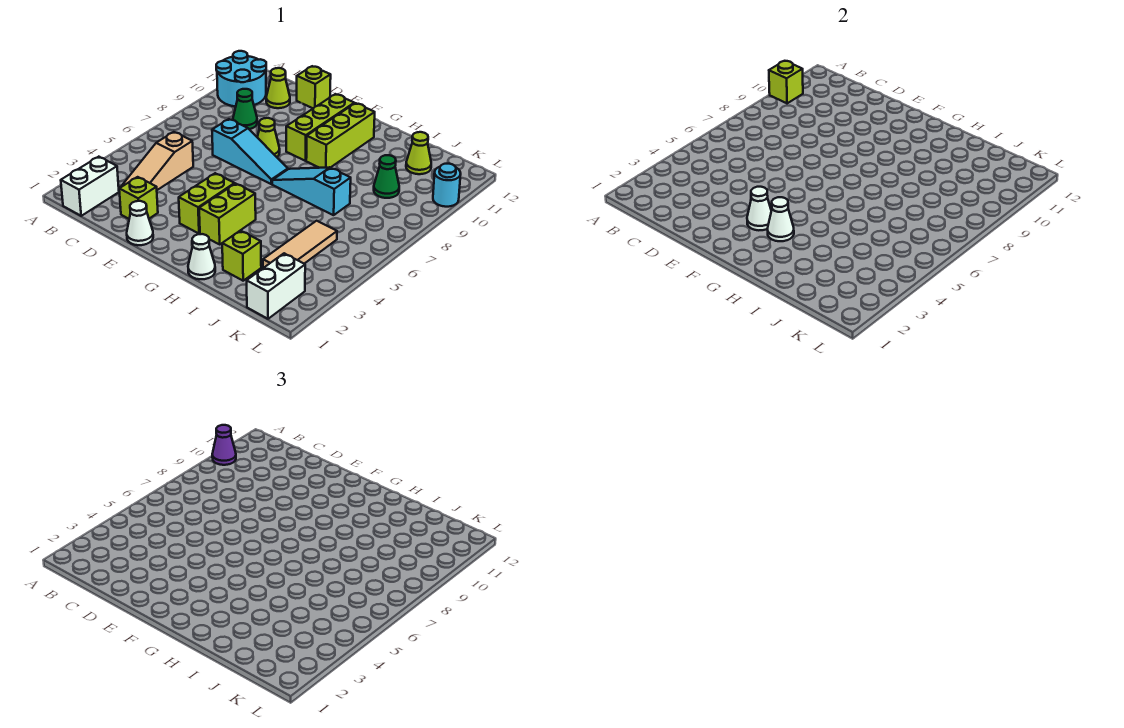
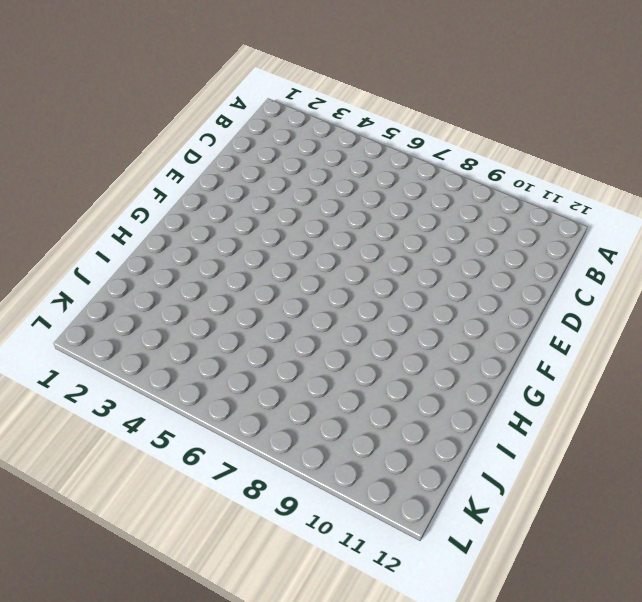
none -> cyan round brick A10:B11 level 1
none -> white brick B1:B2 level 1
none -> tan slope C3:C5 level 1 top 5

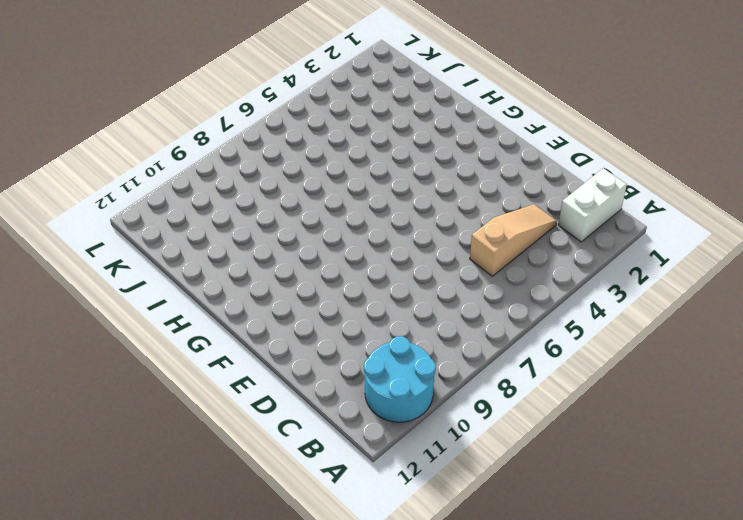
none -> green cone C9 level 1
none -> lime cone C11 level 1
none -> lime brick D2 level 1

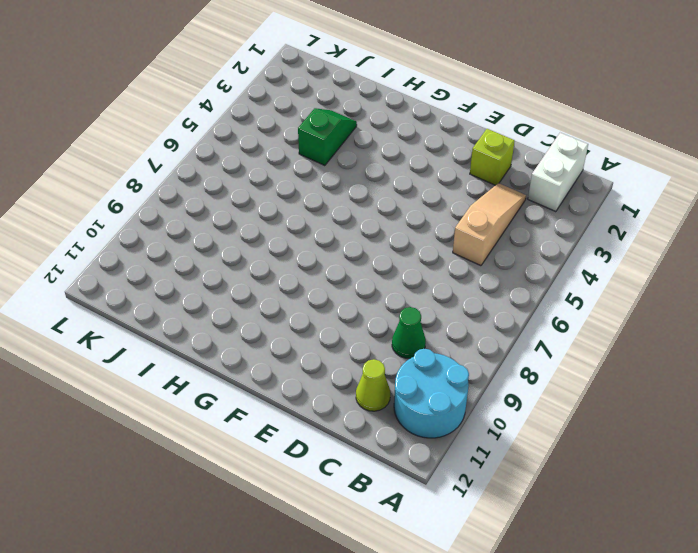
green slope I3:I4 level 1 top 4 -> none
none -> cyan slope D7:F7 level 1 top D
none -> lime brick D12 level 1
none -> white cone E1 level 1

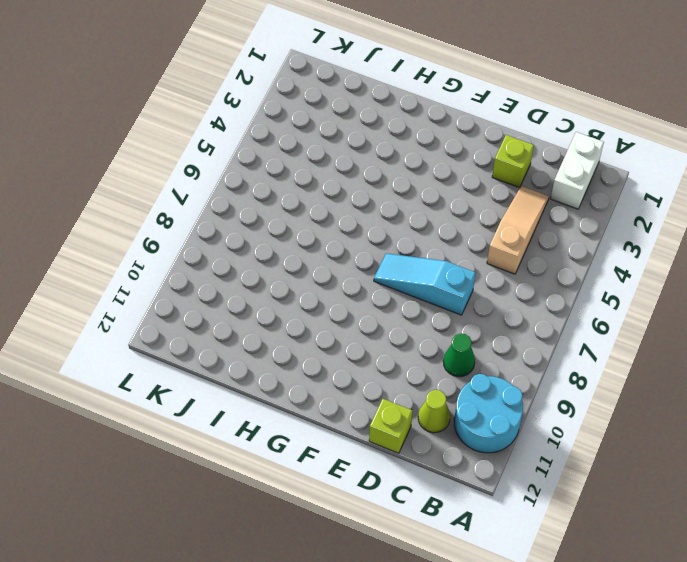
none -> white cone E1 level 1
none -> lime cone E8 level 1
none -> lime brick F3:F4 level 1

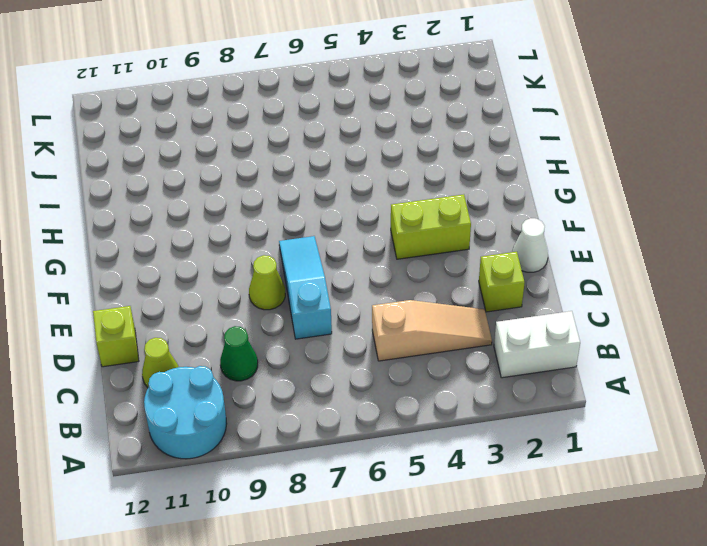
none -> lime brick F9:F11 level 1
none -> lime brick G3:G4 level 1
none -> cyan slope G7:I7 level 1 top I

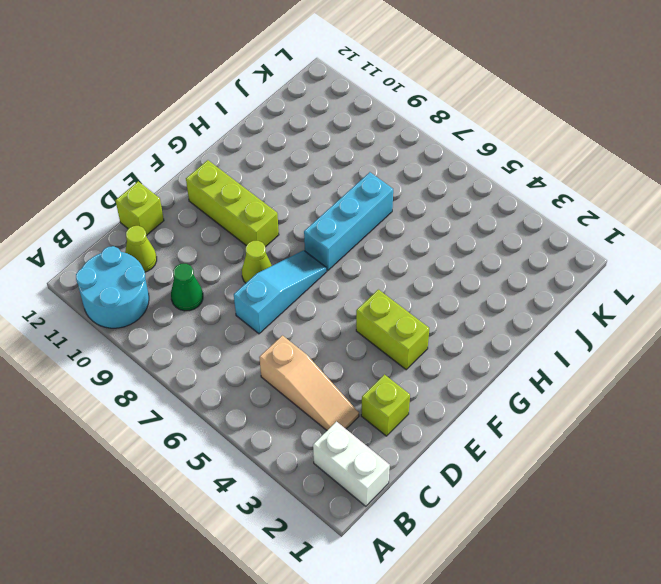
cyan brick G7:I7 level 1 -> cyan slope G7:I7 level 1 top I
none -> white cone E1 level 1
none -> lime brick G3:G4 level 1
none -> lime brick G9:G11 level 1

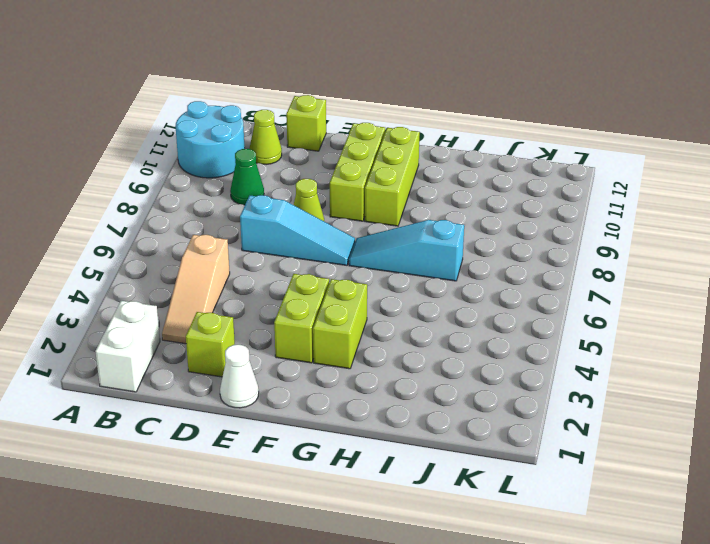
none -> white cone H1 level 1
none -> lime brick I2 level 1
none -> tan tile J3:J5 level 1

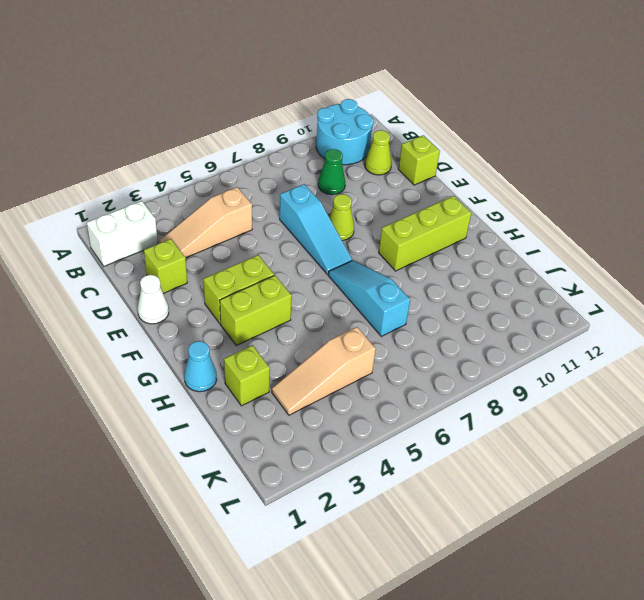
cyan cone H1 level 1 -> white cone H1 level 1
tan slope J3:J5 level 1 top 5 -> tan tile J3:J5 level 1
none -> lime brick F9:F11 level 1
none -> green cone J9 level 1
none -> lime cone J11 level 1

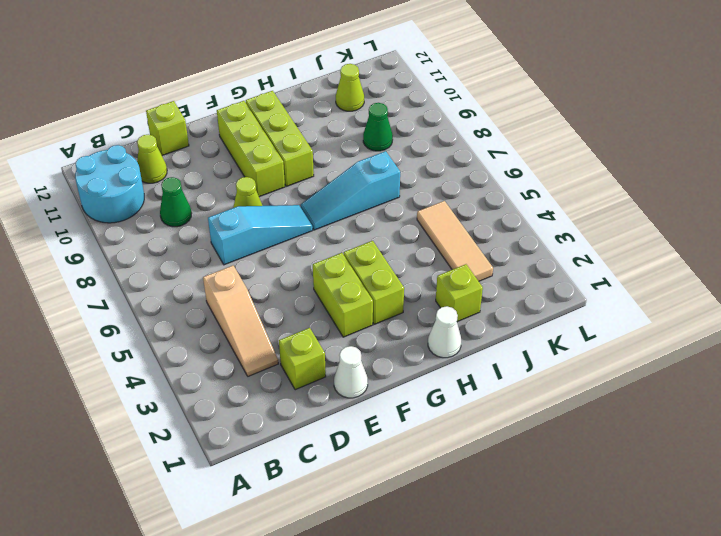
none -> white brick B1:B2 level 1
none -> white brick K1:K2 level 1
none -> cyan round brick L10 level 1

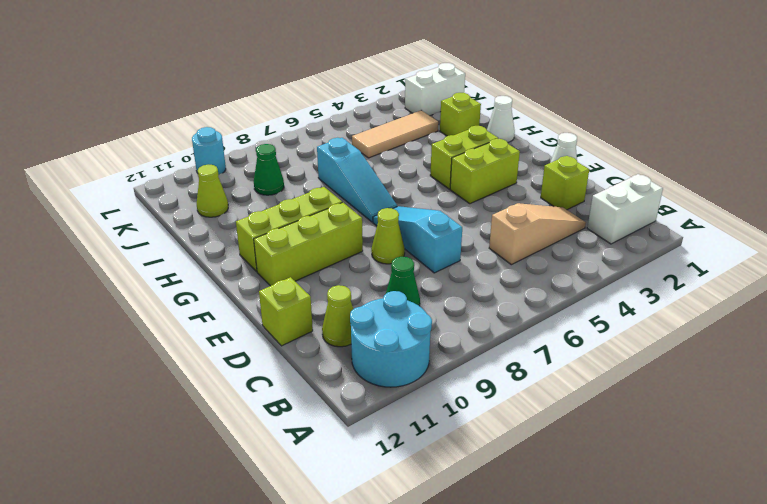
none -> lime brick A10 level 2
none -> white cone F3 level 2
none -> white cone G3 level 2

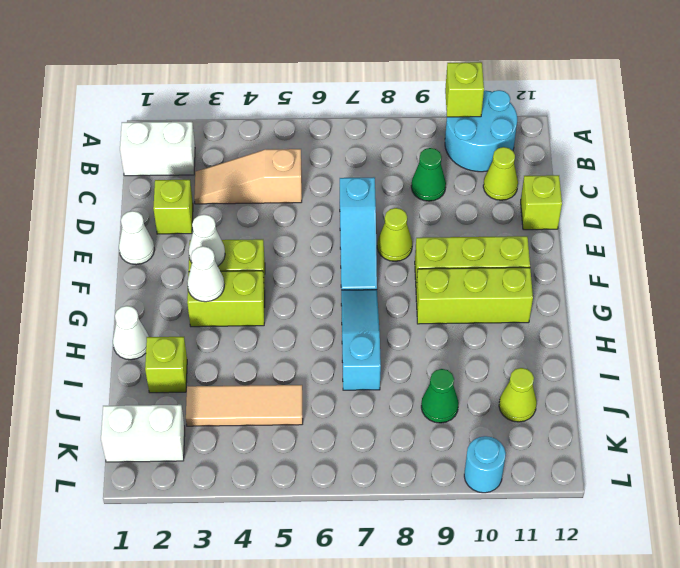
none -> purple cone A10 level 3

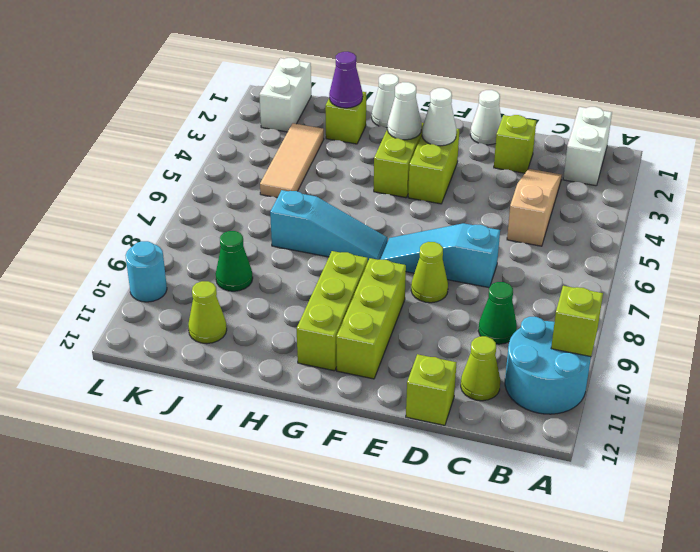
purple cone I2 level 2 -> purple cone A10 level 3

